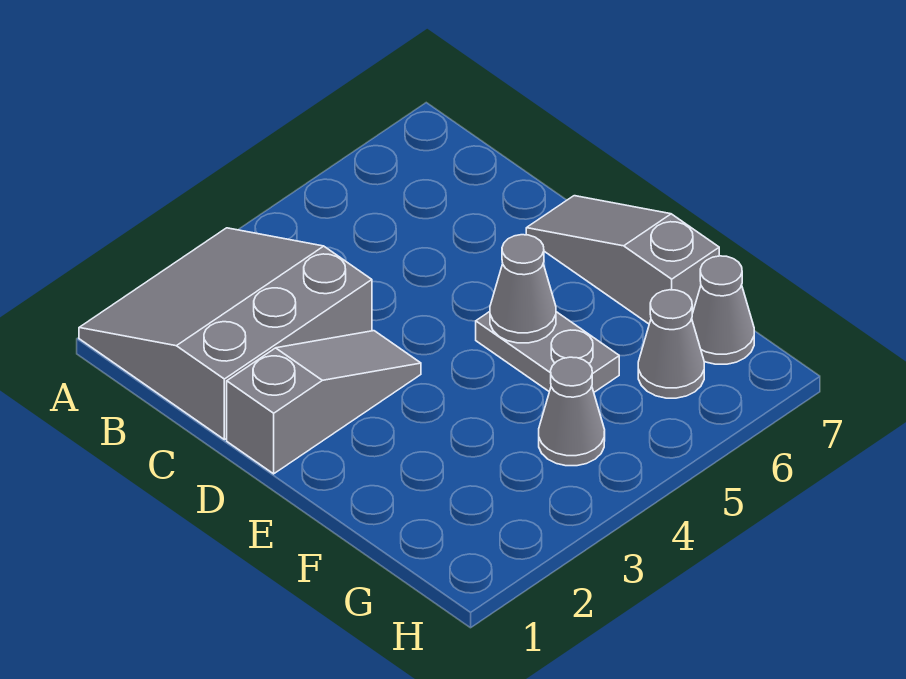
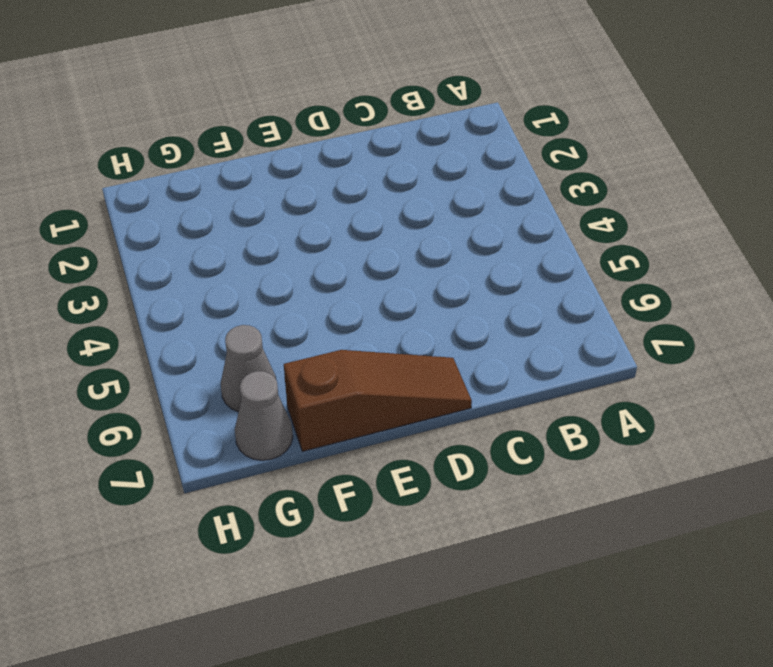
brown slope D7:F7 level 1 top F -> grey slope D7:F7 level 1 top F
none -> grey slope A1:C3 level 1 top C
none -> grey slope D1:D3 level 1 top 1

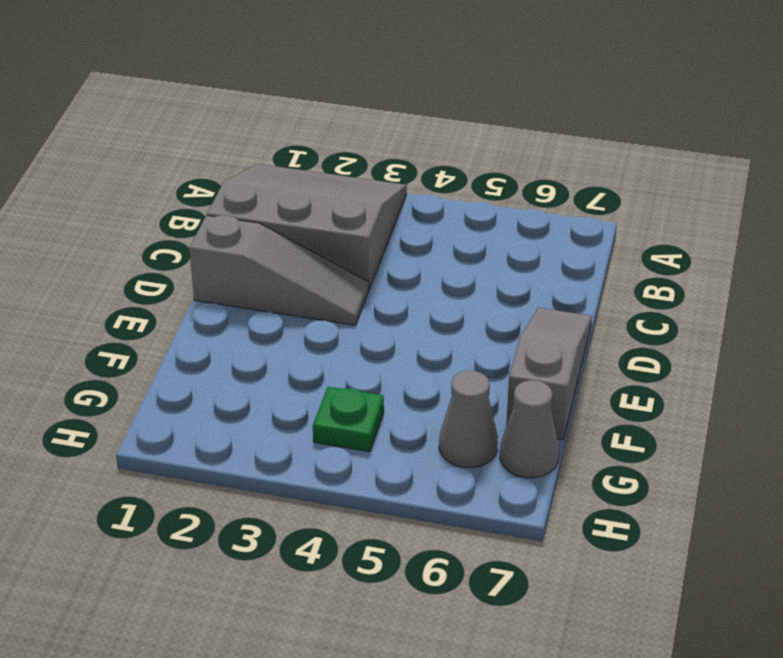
green plate G4 level 1 -> grey cone G4 level 1
none -> grey plate E5:F5 level 1
none -> grey cone E5 level 2

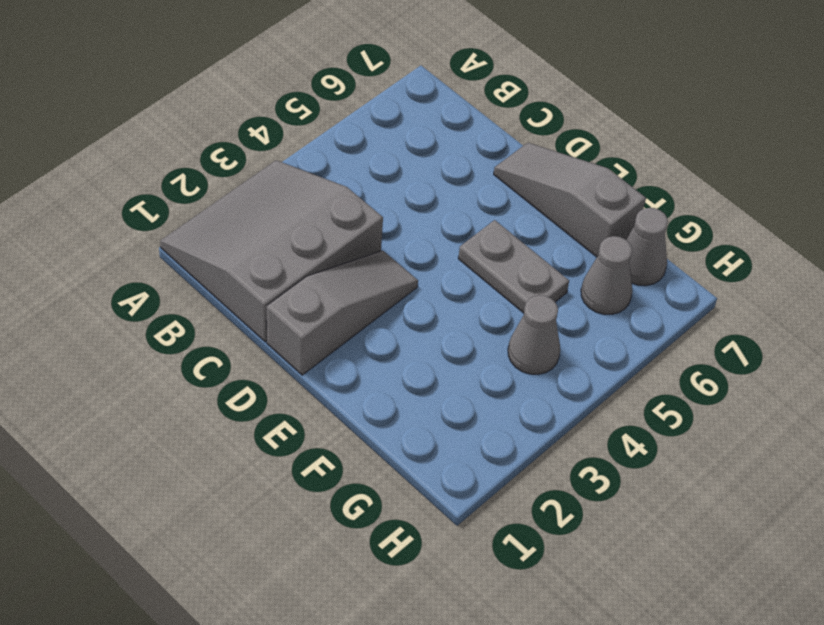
none -> grey cone E5 level 2

